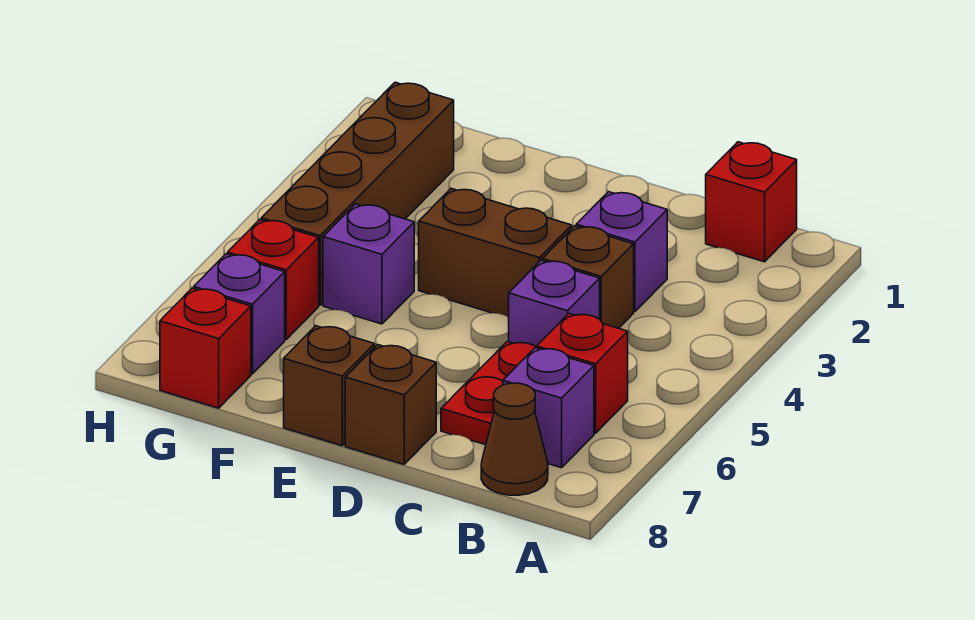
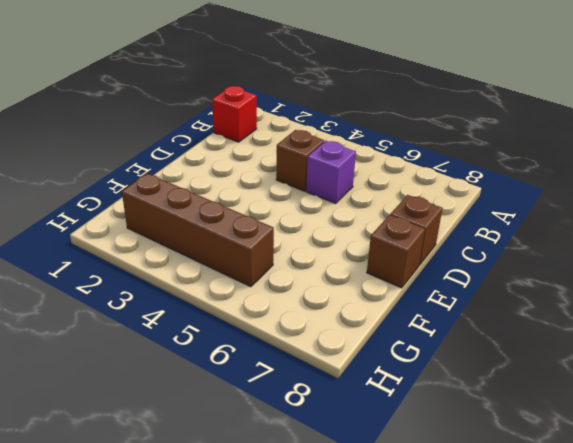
none -> red brick B6 level 1
none -> purple brick B7 level 1
none -> brown cone B8 level 1

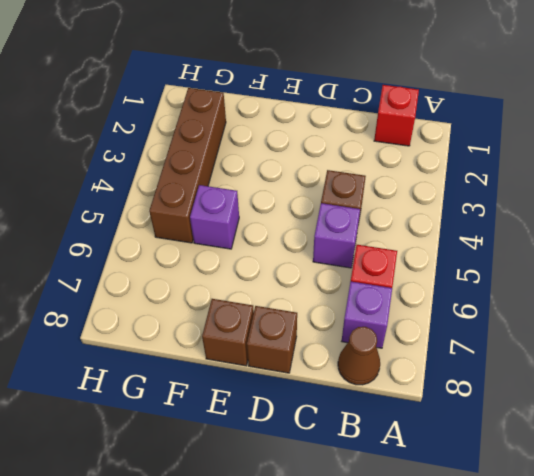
none -> purple brick C3 level 1
none -> red plate C6:C7 level 1
none -> brown brick D4:E4 level 1

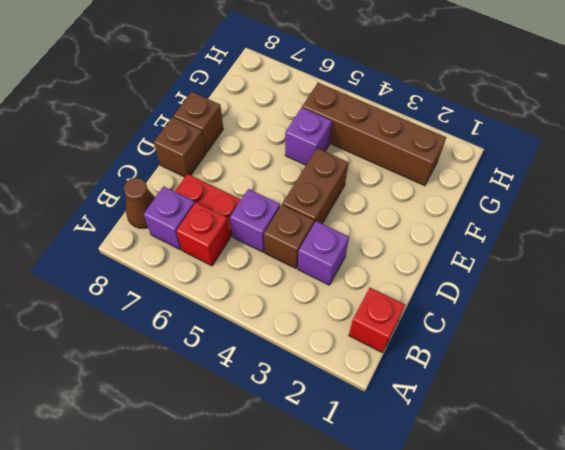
none -> red brick G6 level 1
none -> purple brick G7 level 1
none -> red brick G8 level 1

